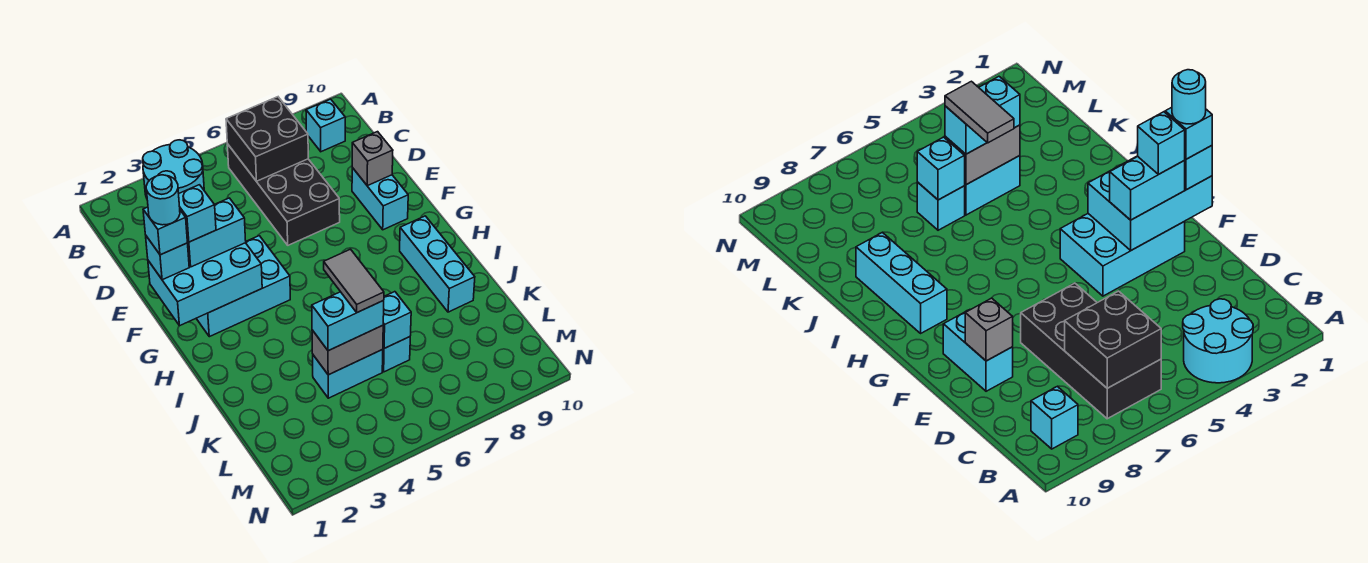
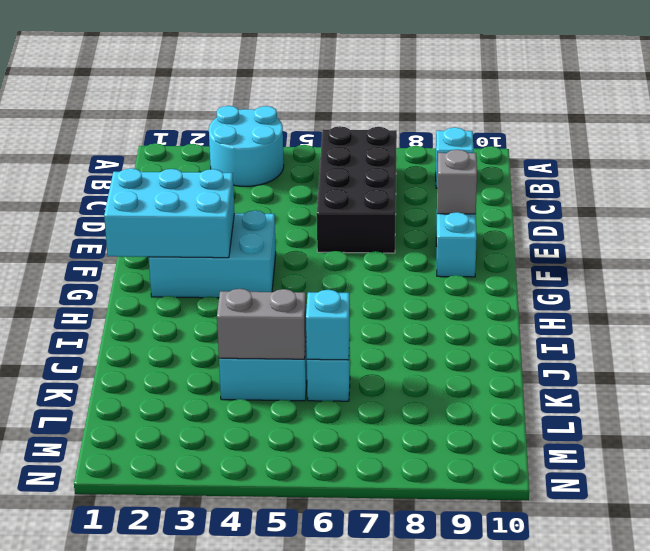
none -> cyan brick H9:J9 level 1
none -> black brick B6:C7 level 2
none -> cyan brick F1 level 3

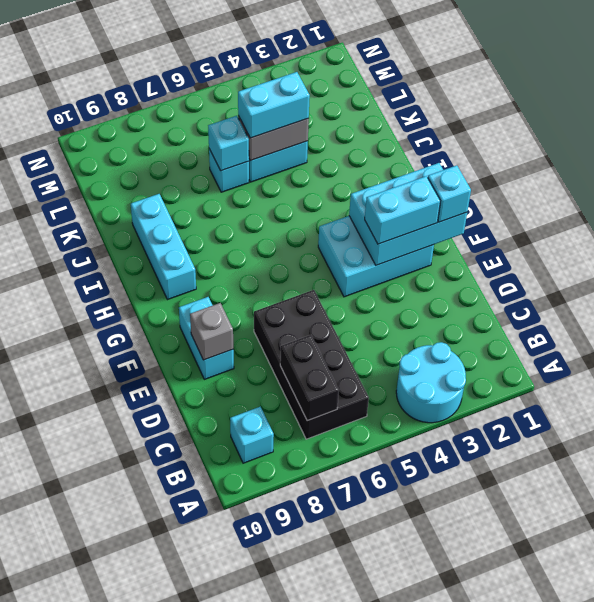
black brick B7:C7 level 2 -> black brick B6:C7 level 2
none -> cyan brick F1 level 4
none -> cyan brick F2 level 4
none -> grey tile J5:K5 level 4

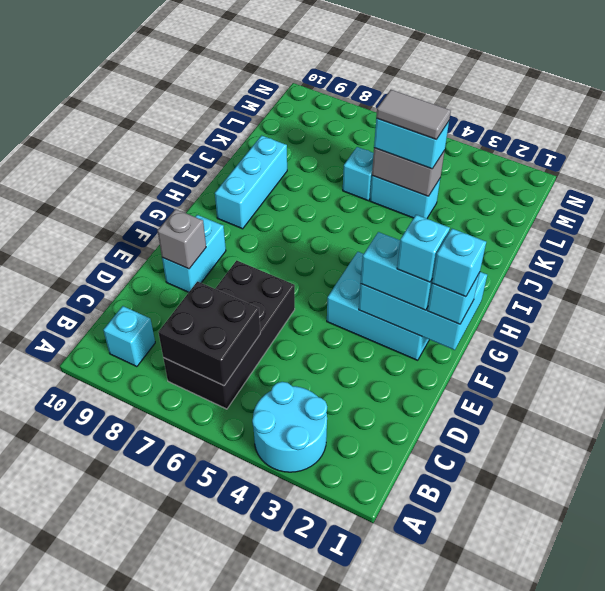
grey tile K4:K5 level 4 -> grey tile J5:K5 level 4
none -> cyan brick K6 level 2
none -> cyan round brick F1 level 5

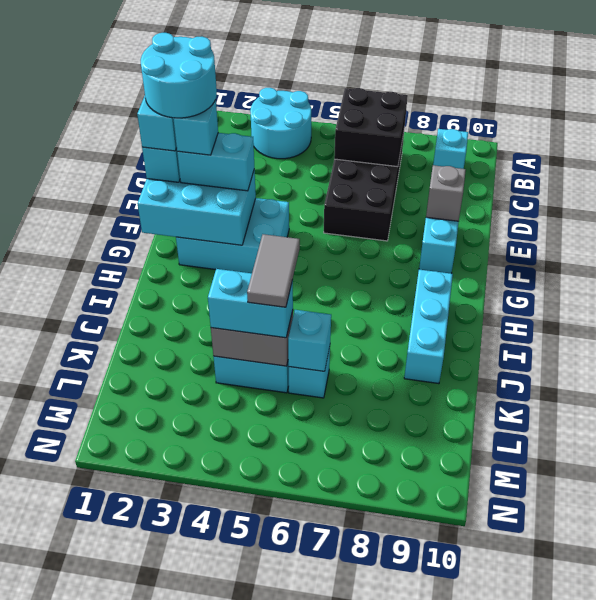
cyan round brick E1:F2 level 5 -> cyan round brick F1 level 5

